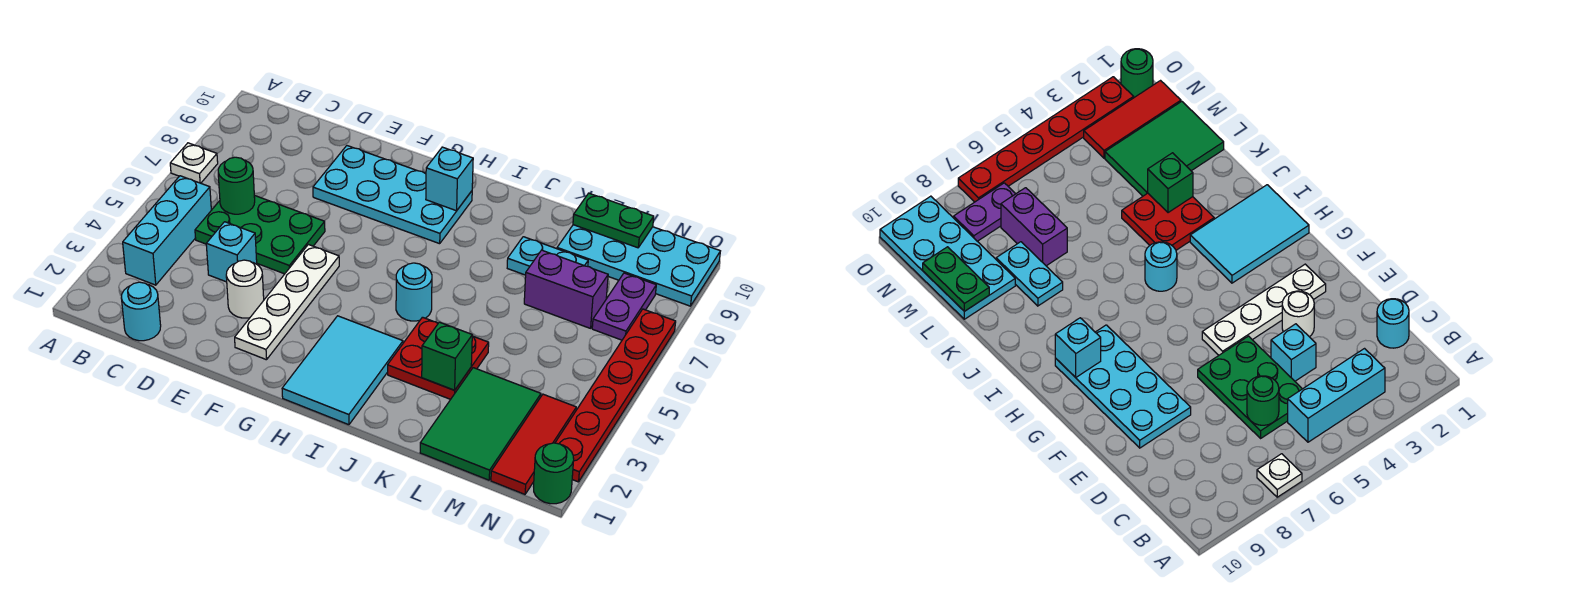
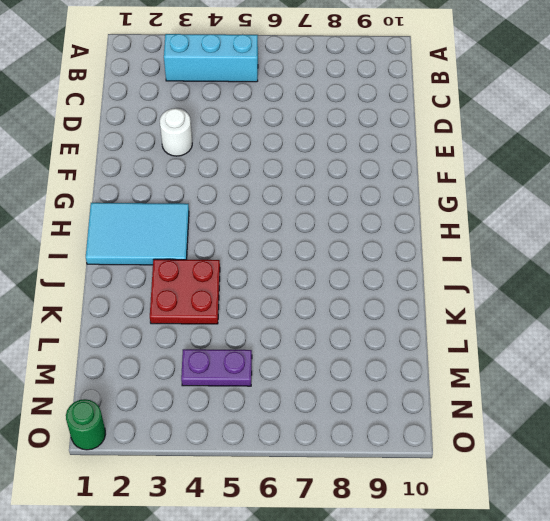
purple plate M4:M5 level 1 -> purple plate N7:N8 level 1
none -> white plate A7 level 1
none -> cyan round brick C1 level 1
none -> green plate C5:E6 level 1

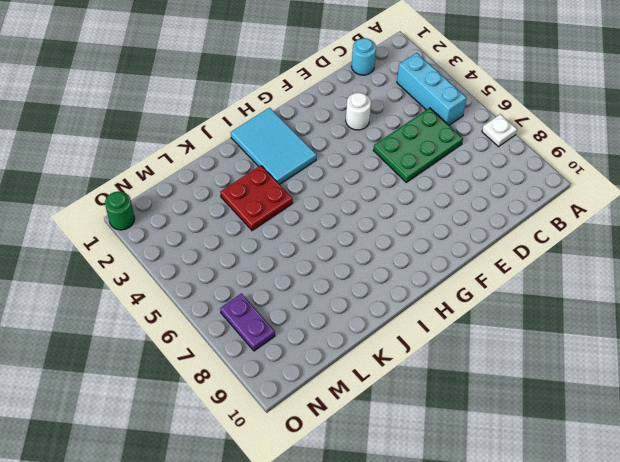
none -> cyan brick D4 level 1
none -> cyan plate E8:H9 level 1
none -> white plate F2:F5 level 1

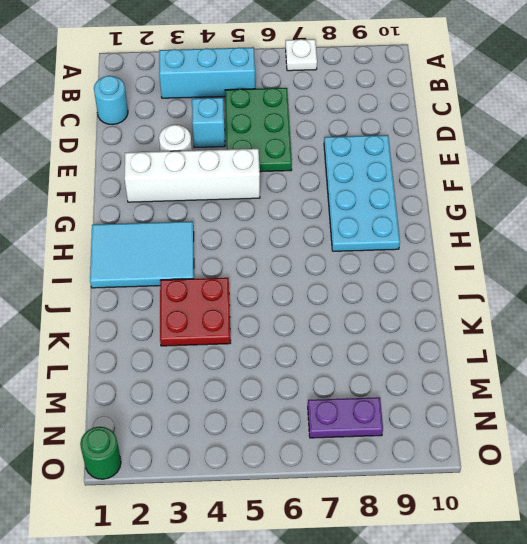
white brick F2:F5 level 1 -> white plate F2:F5 level 1
none -> cyan round brick I5 level 1
none -> cyan plate K8:L8 level 1
none -> green tile L1:M3 level 1

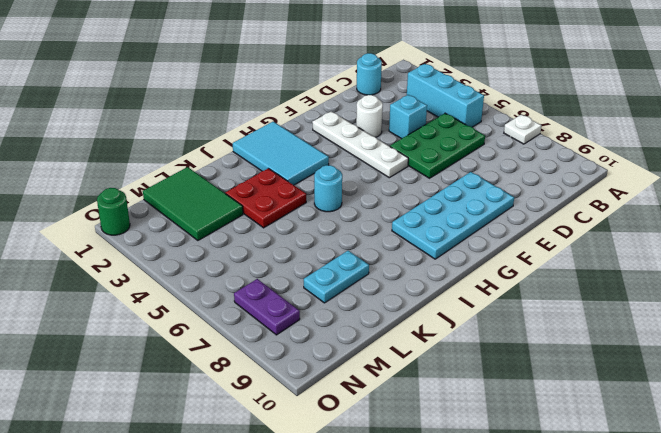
none -> purple brick L7:M7 level 1
none -> cyan plate L9:O10 level 1
none -> red tile N1:N3 level 1

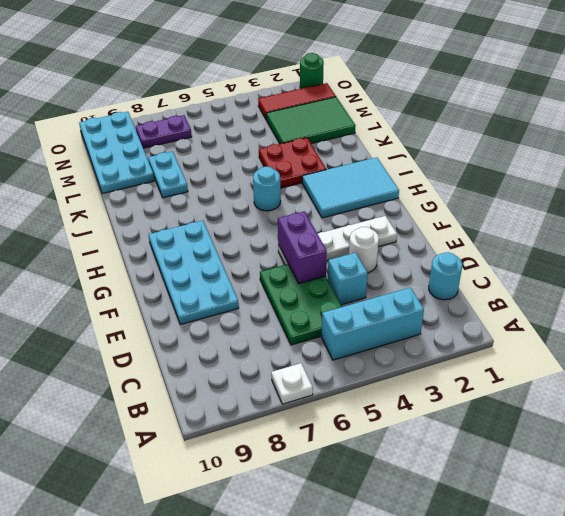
purple brick E5:F5 level 2 -> purple brick L7:M7 level 1
none -> red plate O2:O7 level 1
none -> green round brick C6 level 2
none -> cyan brick H9 level 2

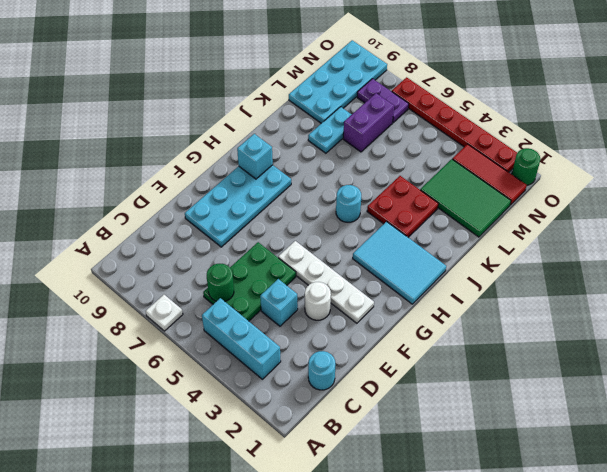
none -> green brick K3 level 2
none -> green plate L10:M10 level 2

